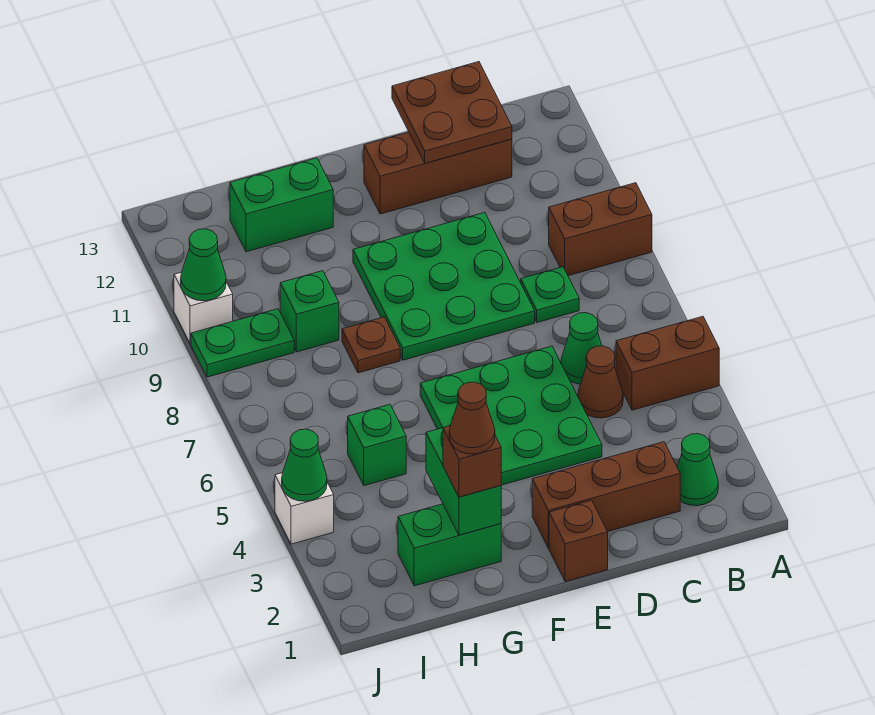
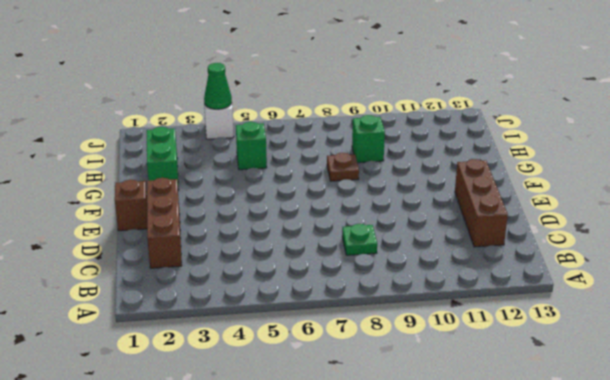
none -> brown brick A5:B5 level 1
none -> brown brick A9:B9 level 1
none -> green cone B2 level 1

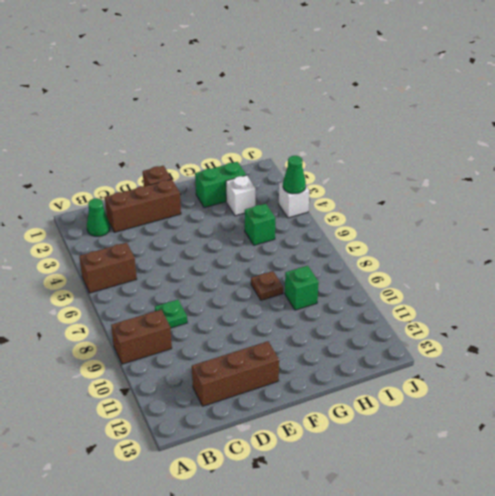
white brick H3 level 1 -> white brick J10 level 1
none -> brown cone C5 level 1
none -> green cone C6 level 1
none -> green plate D4:F6 level 1

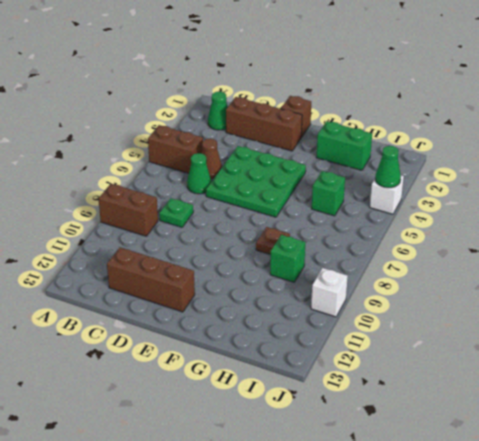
none -> green plate D8:F10 level 1
none -> green brick G12:H12 level 1
none -> green plate I9:J9 level 1

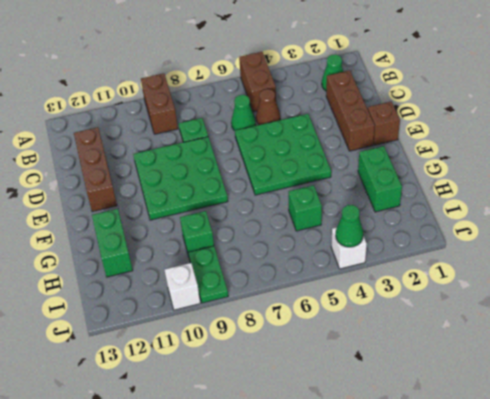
none -> brown plate G8 level 1
none -> brown plate C12:D13 level 2
none -> green brick G2:G3 level 2

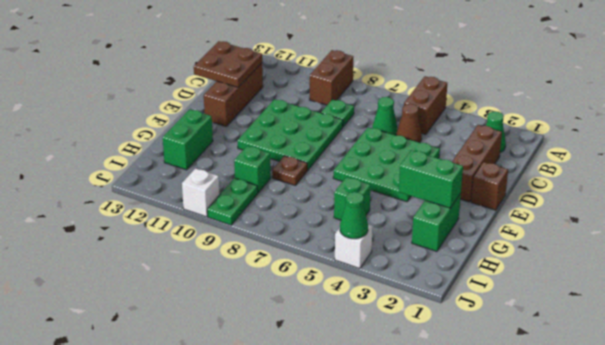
none -> green cone J10 level 2
none -> brown brick G2 level 3
none -> brown cone G2 level 4

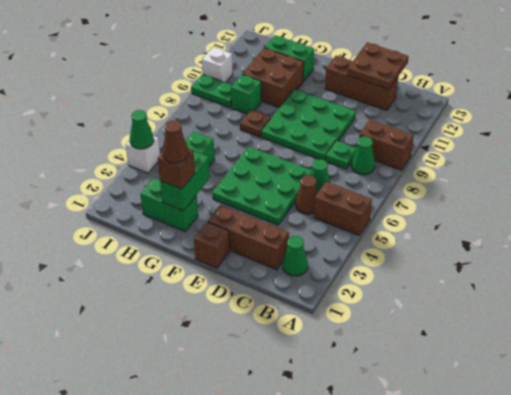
green cone B8 level 1 -> green cone J10 level 2
brown brick G10:H11 level 1 -> none

